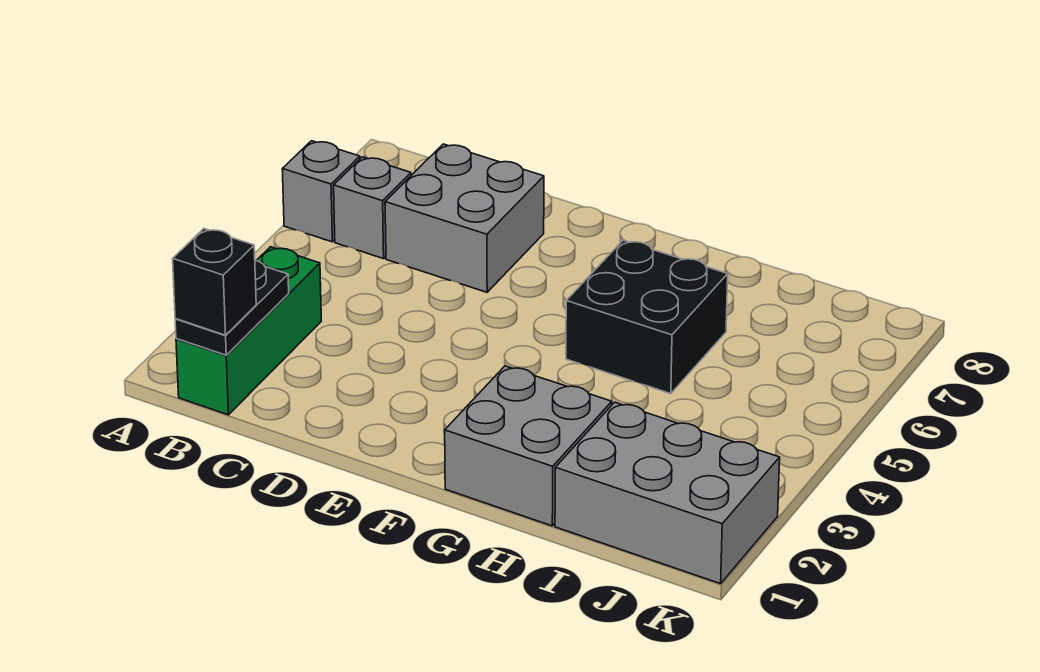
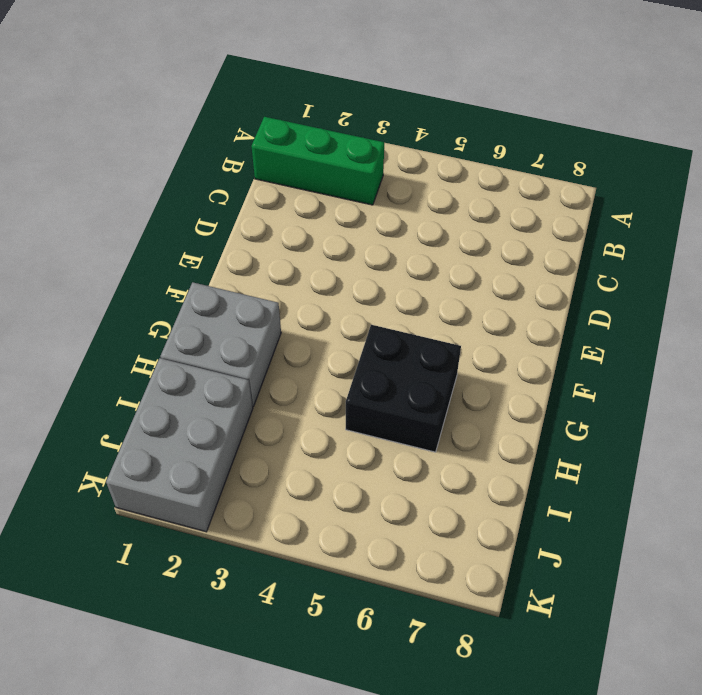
none -> grey brick A6 level 1
none -> grey brick B6 level 1

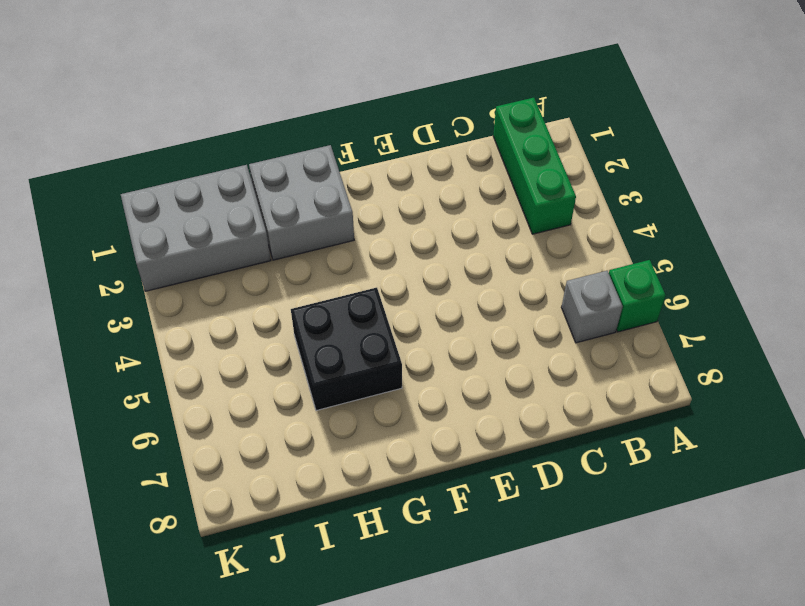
green brick A6 level 1 -> grey brick A6 level 1
none -> grey brick C6:D7 level 1
none -> black plate B1:B2 level 2

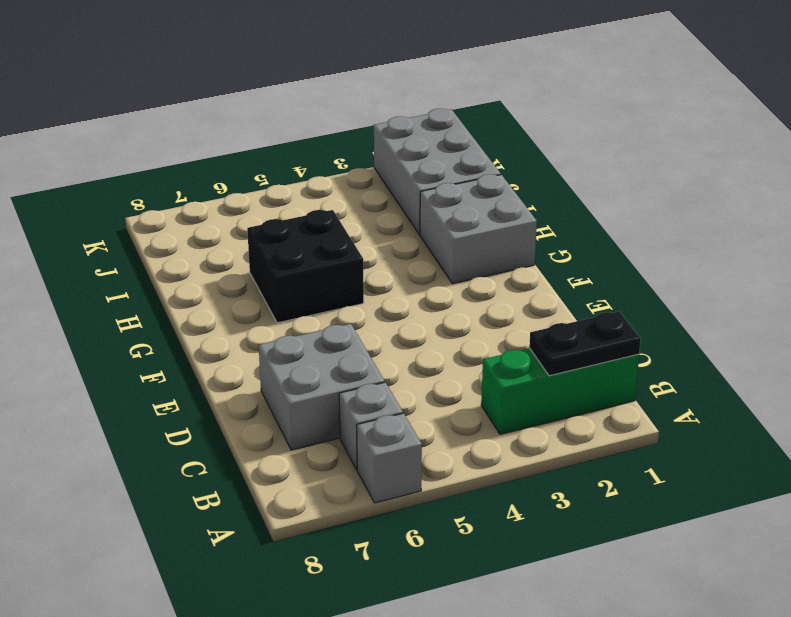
none -> black brick B1 level 3

